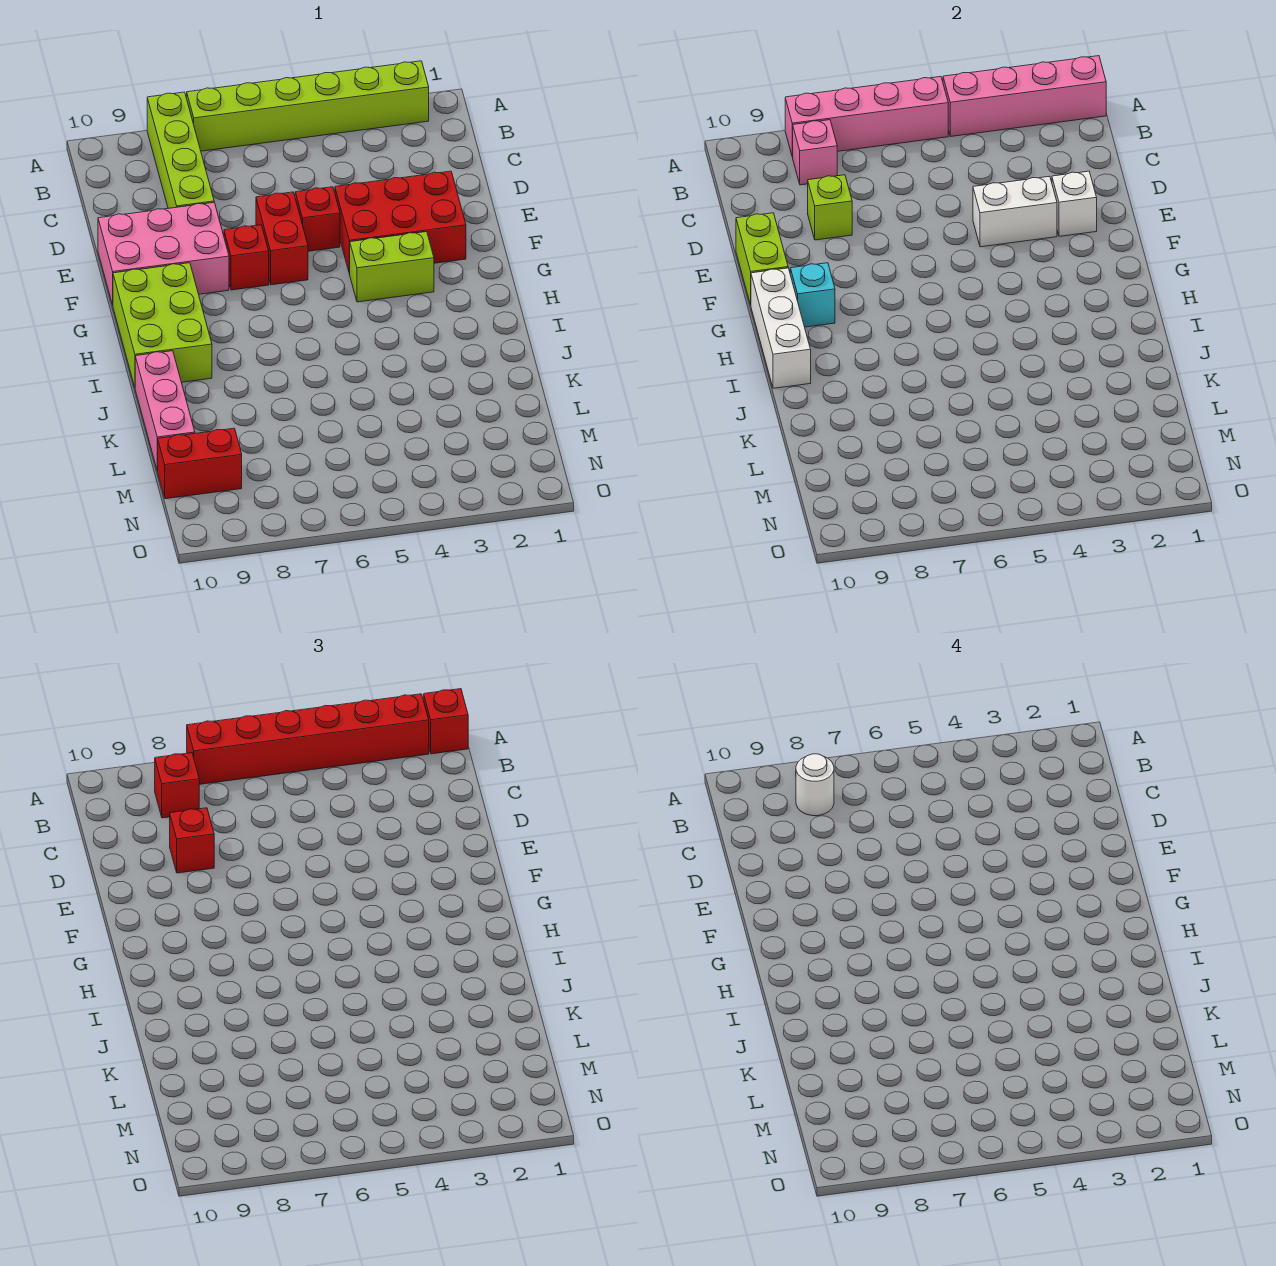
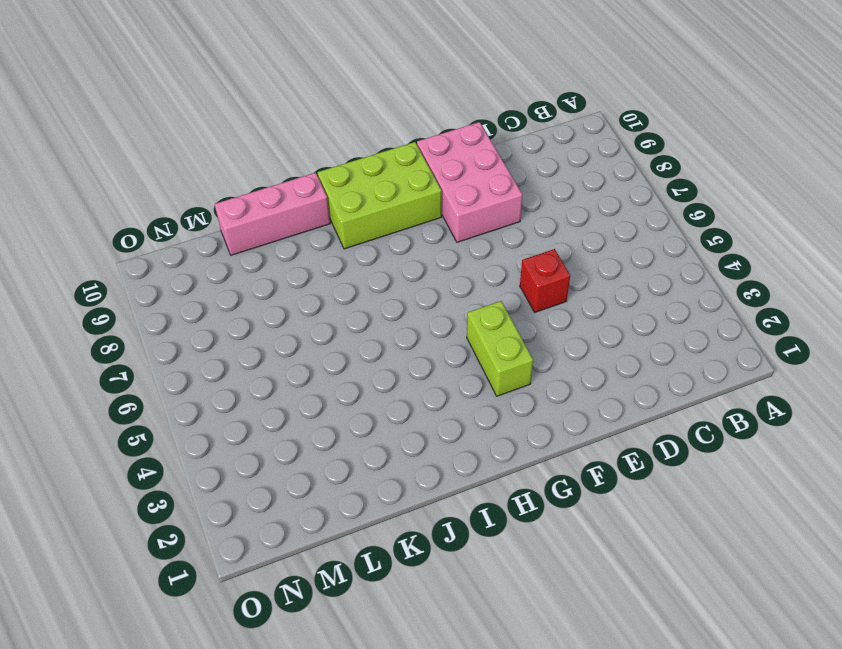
none -> lime brick A2:A7 level 1
none -> lime brick A8:D8 level 1
none -> red brick E2:F4 level 1

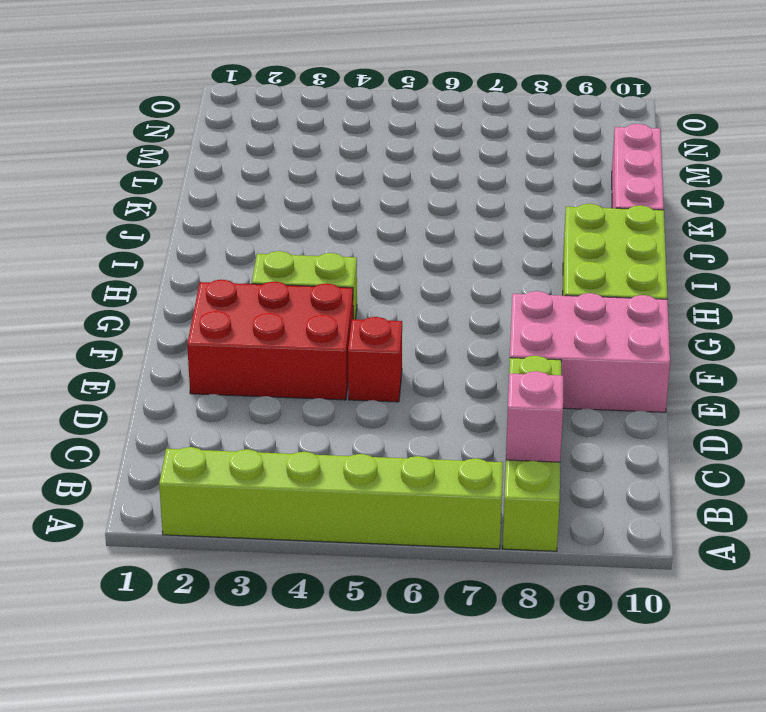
none -> red brick E6:F6 level 1
none -> red brick F7 level 1
none -> red brick M9:M10 level 1

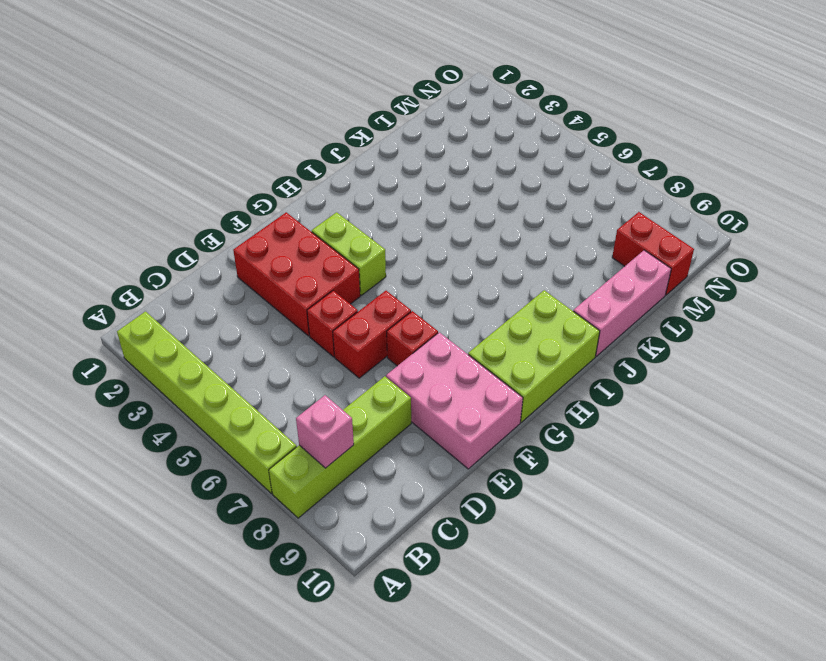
none -> pink brick A1:A4 level 2
none -> pink brick A5:A8 level 2
none -> lime brick D8 level 2

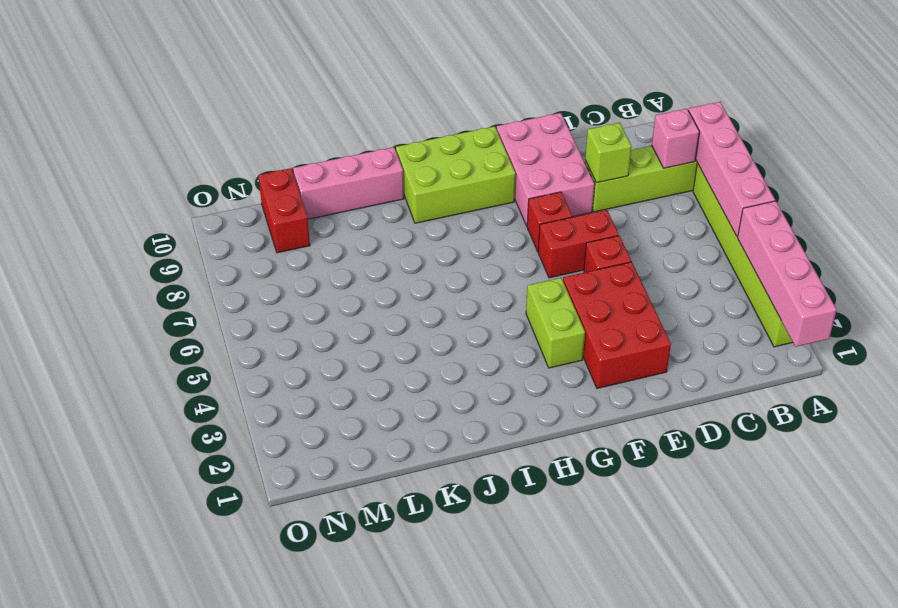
none -> white brick E2 level 2
none -> white brick E3:E4 level 2
none -> lime brick E10:F10 level 2

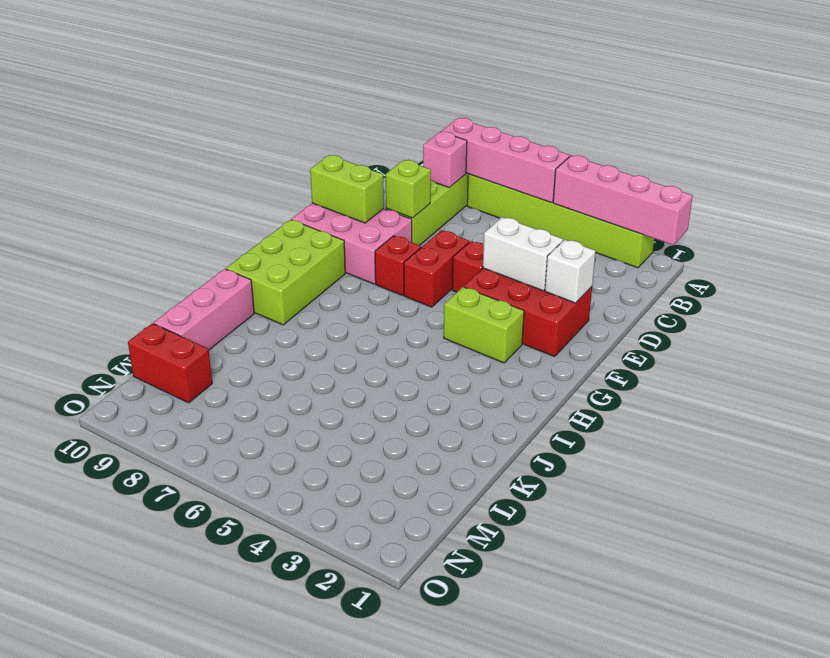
lime brick E9:E10 level 2 -> lime brick E10:F10 level 2
none -> cyan brick G9 level 2
none -> white brick G10:I10 level 2
none -> red brick A1 level 3

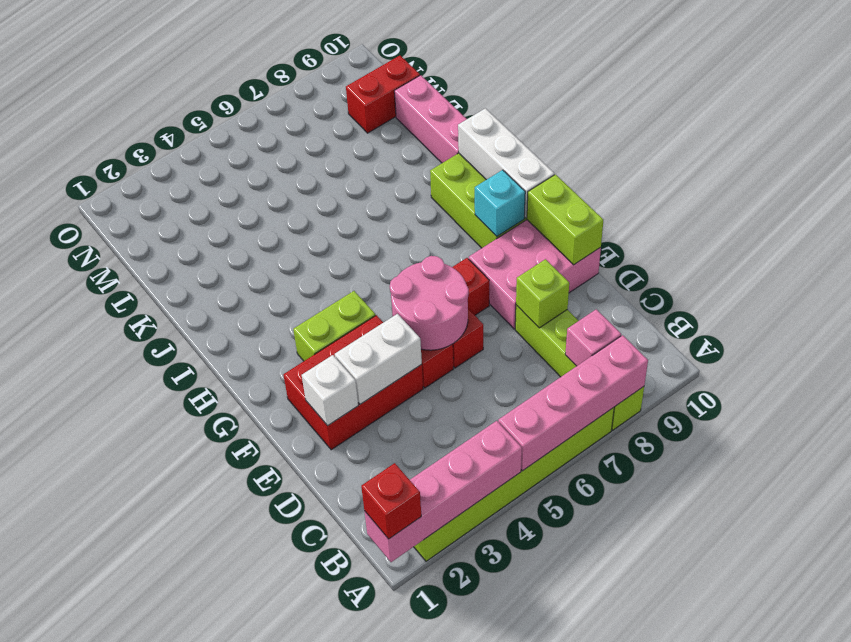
pink round brick E5:F6 level 2 -> none
none -> red brick A2:A7 level 3
none -> red brick B8 level 3
none -> red brick D8 level 3

